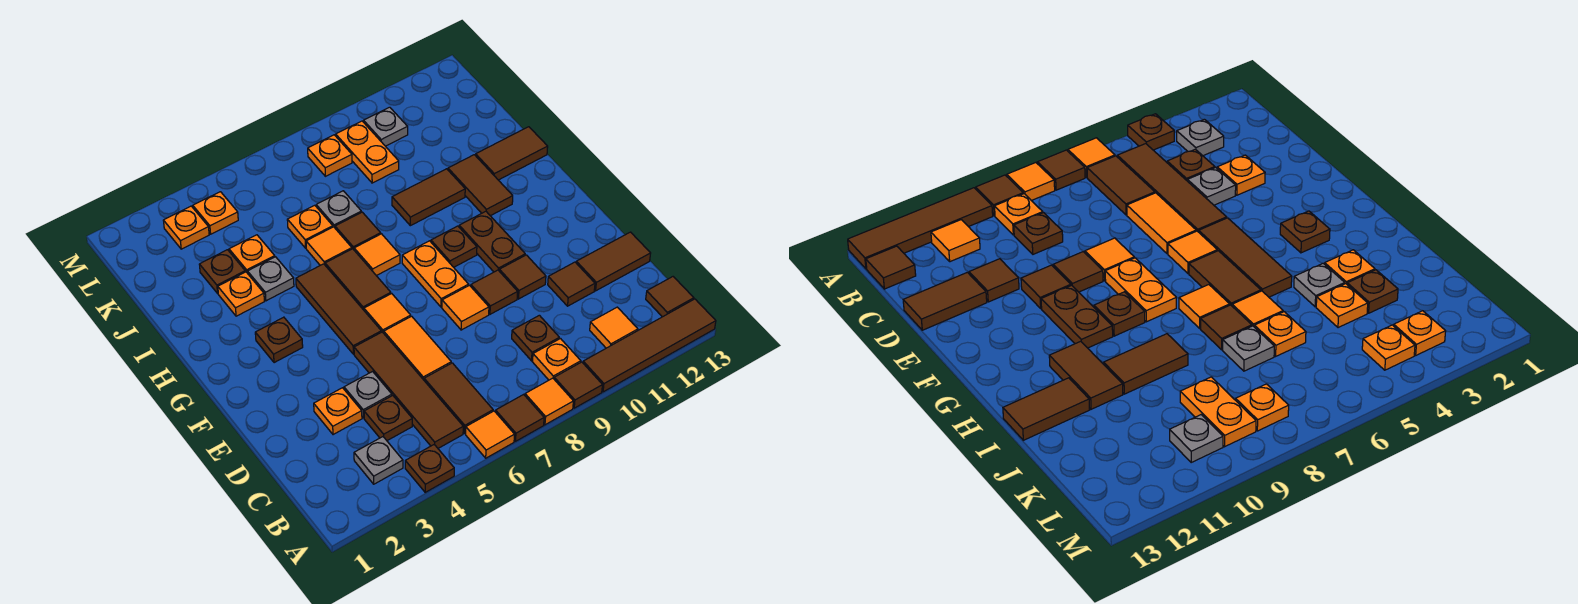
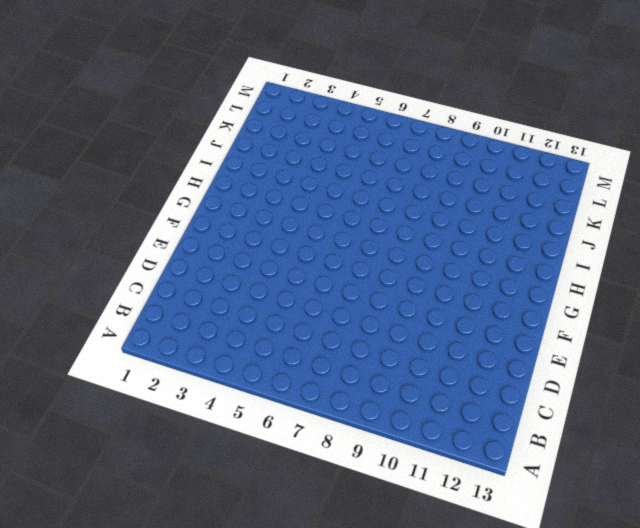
none -> brown plate A4 level 1
none -> orange tile A6 level 1
none -> brown tile A7 level 1
none -> orange tile A8 level 1

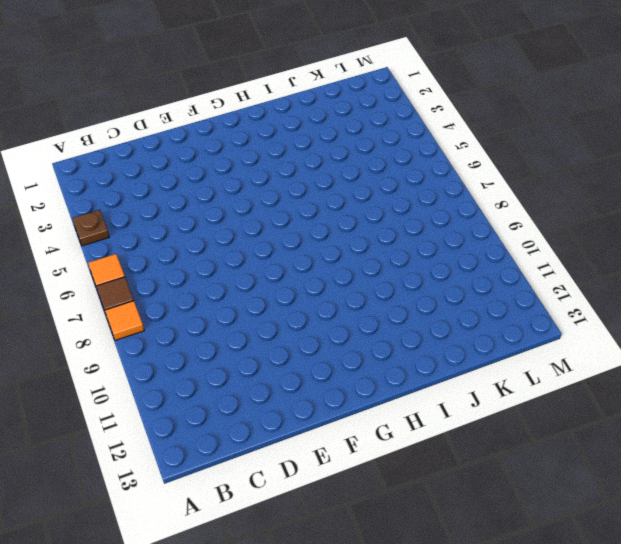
none -> brown tile A9 level 1
none -> brown tile A10:A13 level 1
none -> grey plate B3 level 1
none -> brown tile B5:E5 level 1

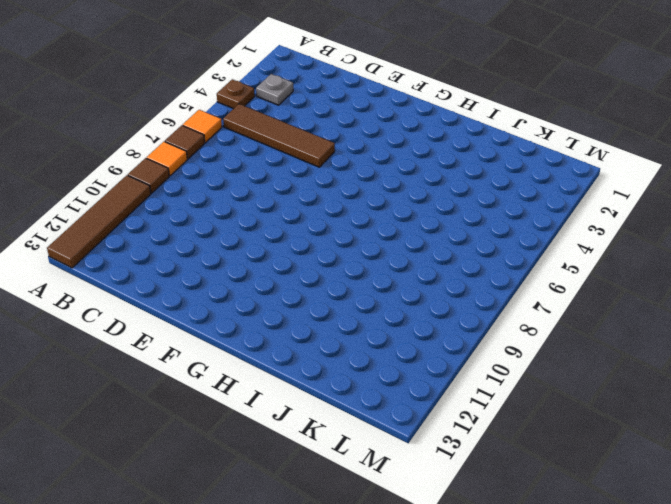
none -> brown tile B6:C6 level 1
none -> orange plate B9 level 1
none -> orange tile B11 level 1
none -> brown tile B13 level 1

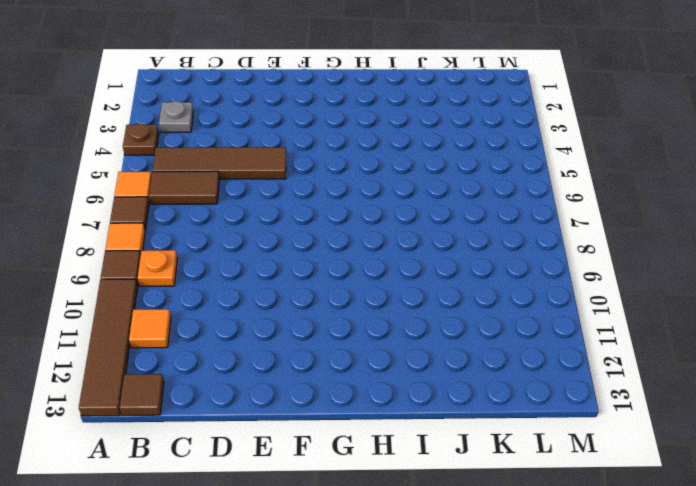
none -> brown plate C4 level 1
none -> brown plate C9 level 1
none -> orange plate D3 level 1
none -> grey plate D4 level 1

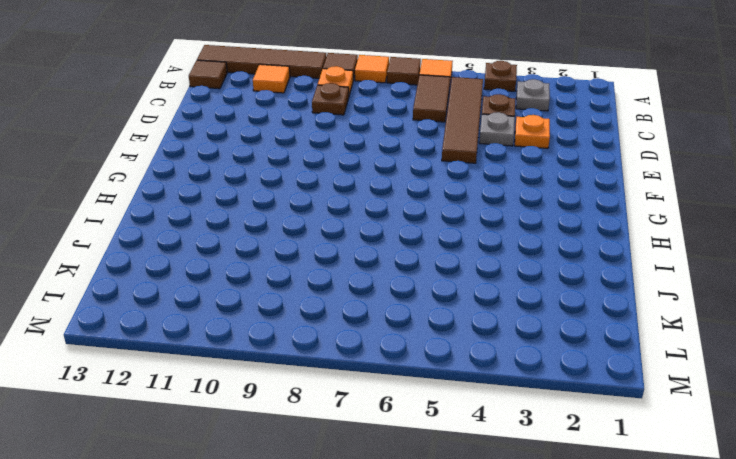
none -> orange tile D6:E6 level 1
none -> brown tile D11 level 1
none -> brown tile D12:D13 level 1
none -> orange tile E8 level 1

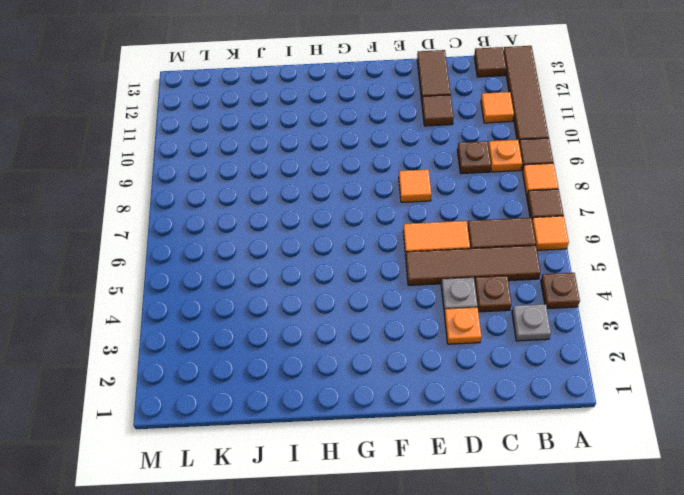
none -> brown tile E9 level 1
none -> brown tile E10 level 1
none -> brown tile F5:H5 level 1
none -> orange tile F6 level 1

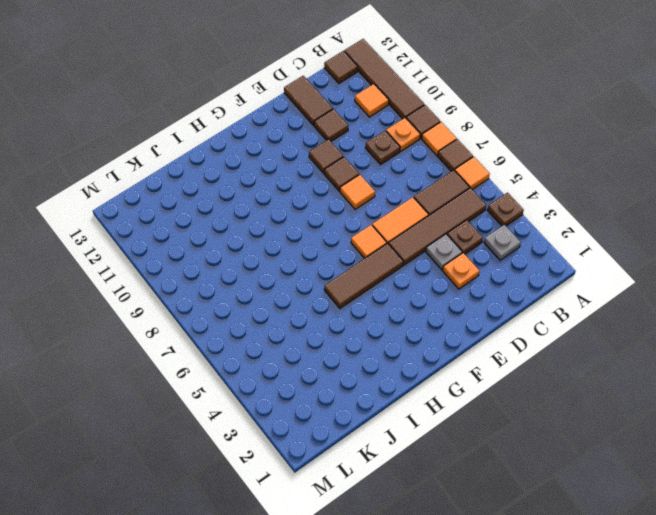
none -> orange plate F8:G8 level 1
none -> brown plate F10:G10 level 1
none -> brown plate G3 level 1
none -> brown tile G6:H6 level 1

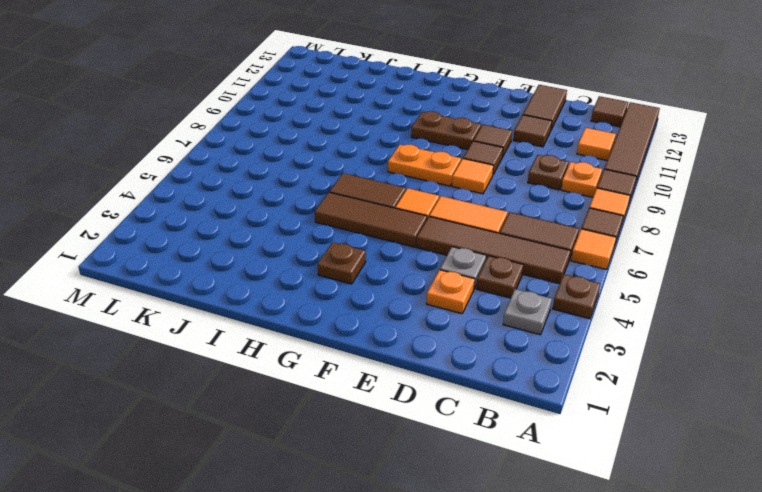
none -> brown plate G9 level 1
none -> orange tile H7 level 1
none -> brown tile H11:I11 level 1
none -> orange plate I3 level 1

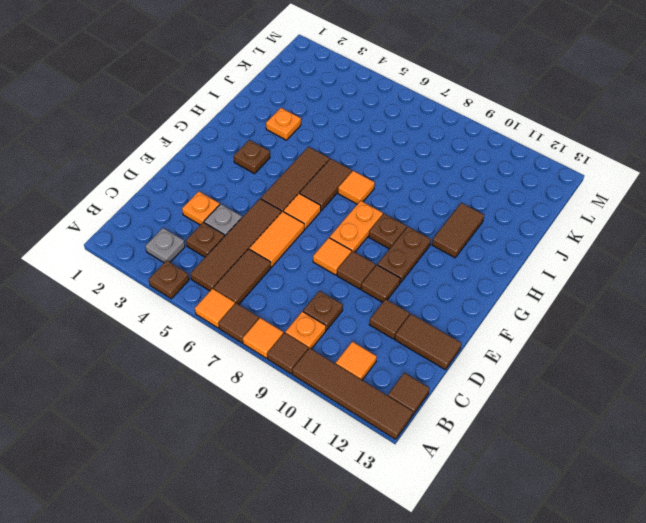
none -> grey plate I4 level 1
none -> orange tile I6 level 1
none -> brown tile I7 level 1
none -> brown tile I9:I10 level 1

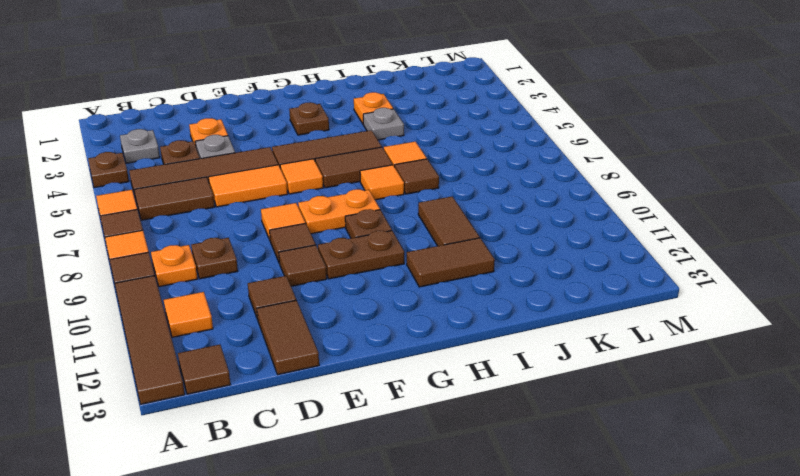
none -> brown tile I12:I13 level 1
none -> brown plate J3 level 1
none -> orange plate J4 level 1
none -> orange plate J6 level 1

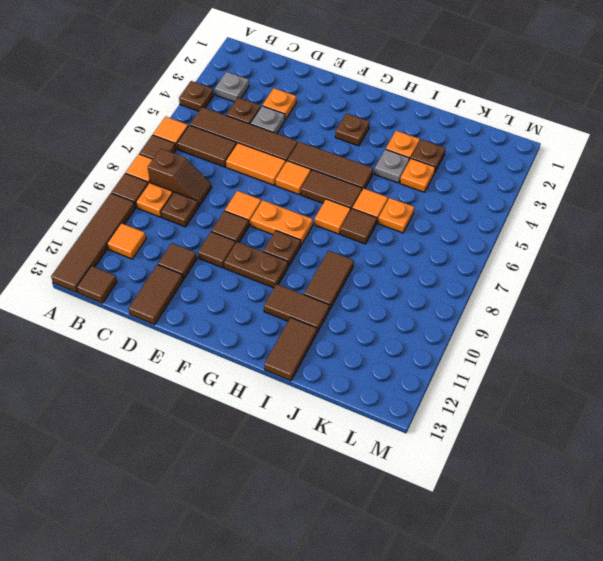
brown slope B8:C8 level 1 top B -> none
none -> grey plate J7 level 1
none -> orange plate K9:L9 level 1
none -> orange plate L3 level 1
none -> orange plate L4 level 1

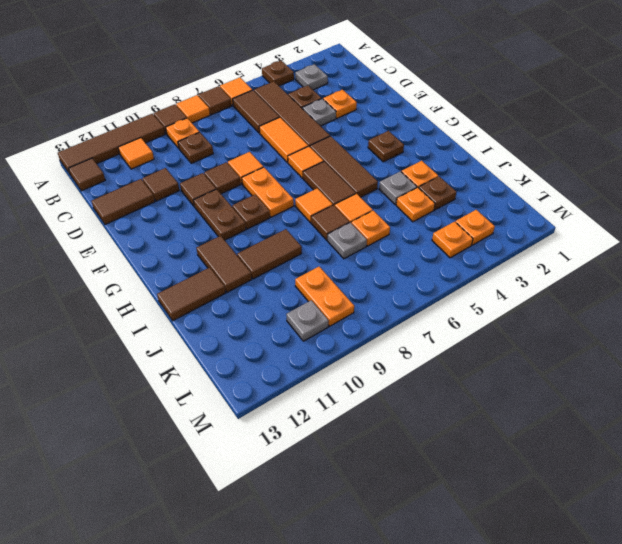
none -> orange plate L8 level 1

